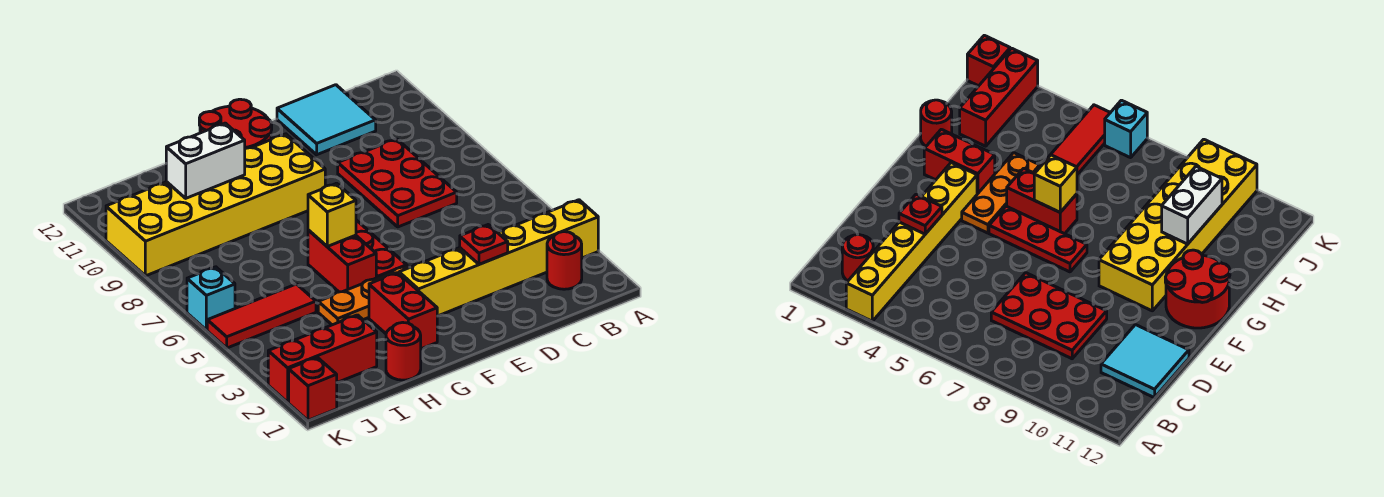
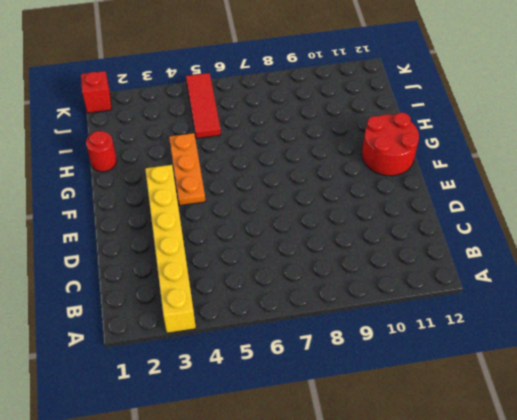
none -> red round brick B2 level 1
none -> red plate C7:D9 level 1
none -> cyan tile C11:D12 level 1

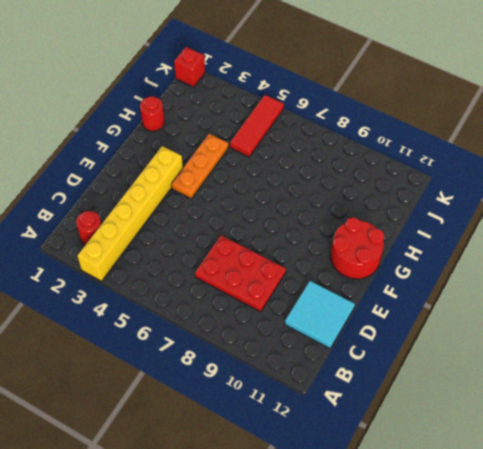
none -> red plate F5:F7 level 1
none -> yellow brick F9:K10 level 1
none -> red brick G2:G3 level 1

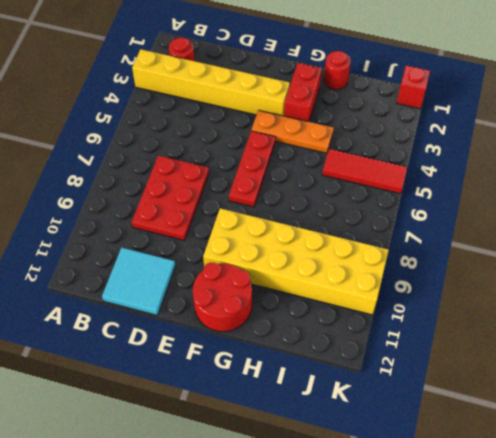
none -> red brick G5:G6 level 1
none -> red brick I2:K2 level 1
none -> cyan brick K6 level 1

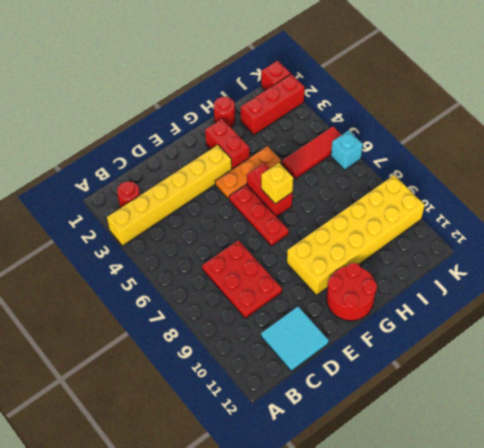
none -> red plate D3 level 2
none -> white brick H10:I10 level 2

